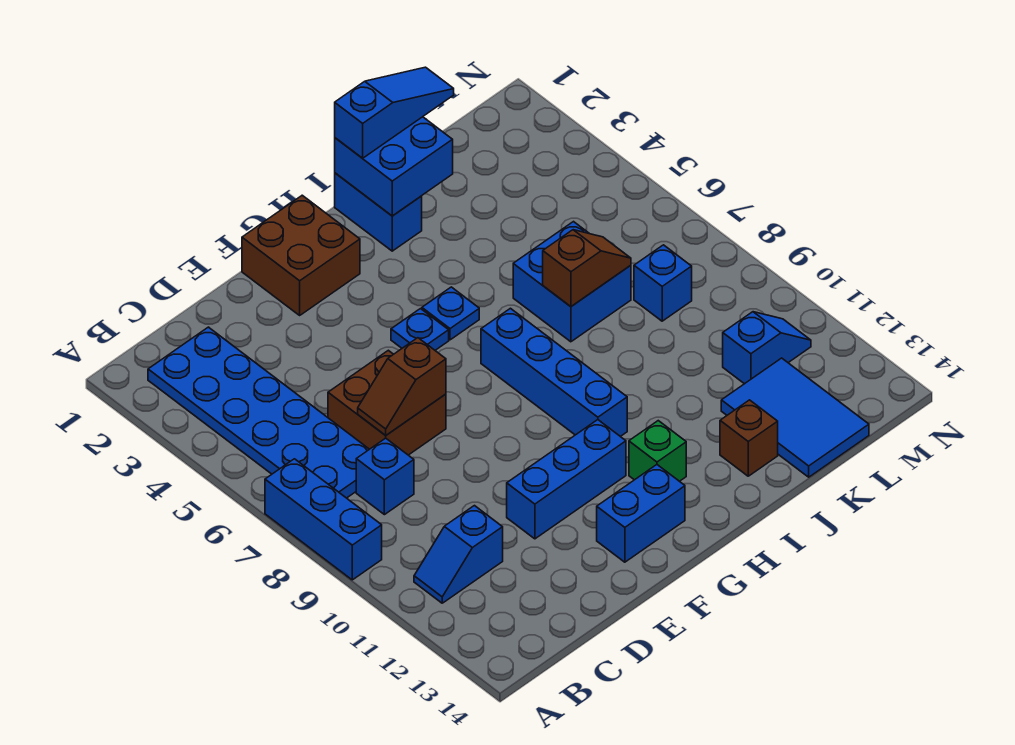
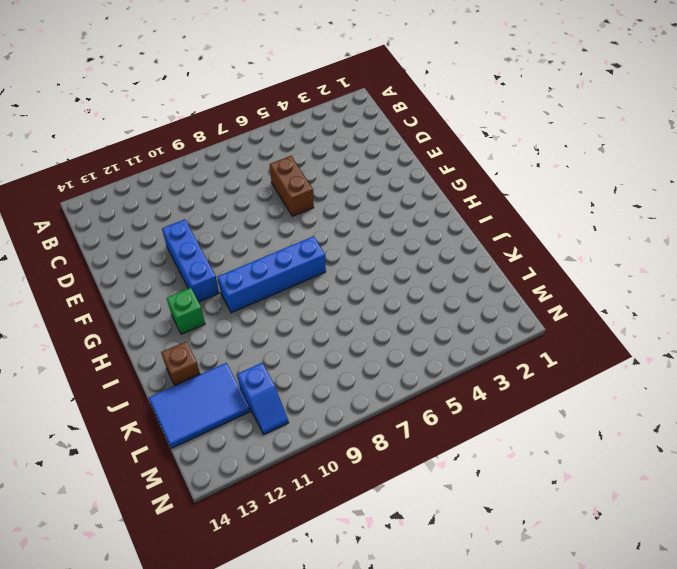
brown brick D6:E6 level 1 -> brown brick D6:E7 level 1
none -> blue brick A7:A9 level 1
none -> blue plate B2:C7 level 1
none -> blue slope B11:C11 level 1 top C

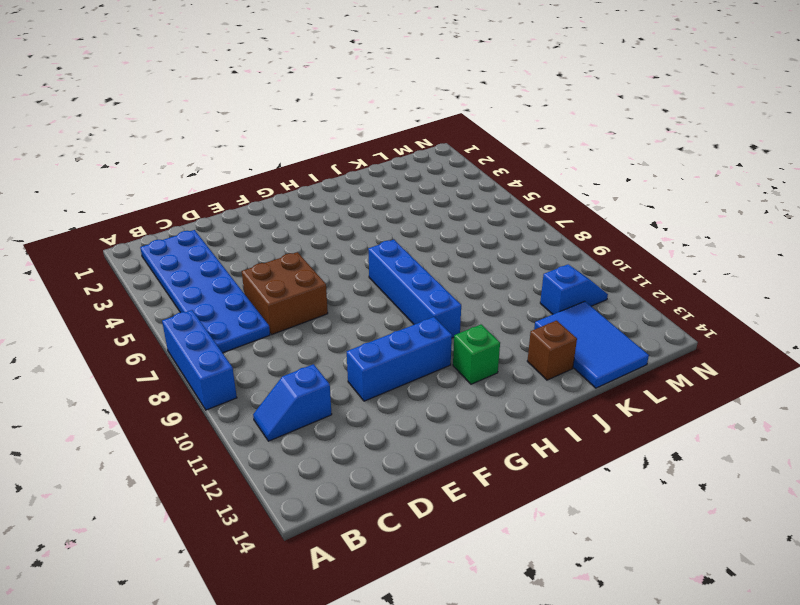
none -> blue brick C8 level 1
none -> brown brick F1:G2 level 1
none -> blue brick F13:G13 level 1

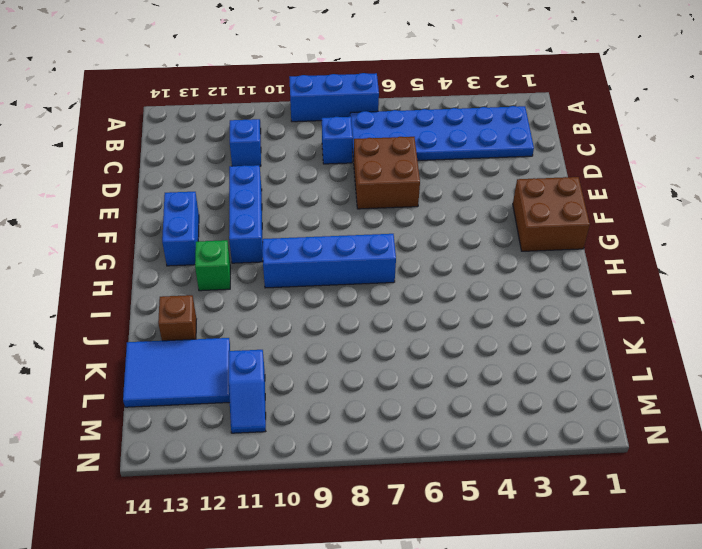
none -> blue plate G5 level 1
none -> blue plate H5 level 1
none -> blue brick I1:I2 level 1

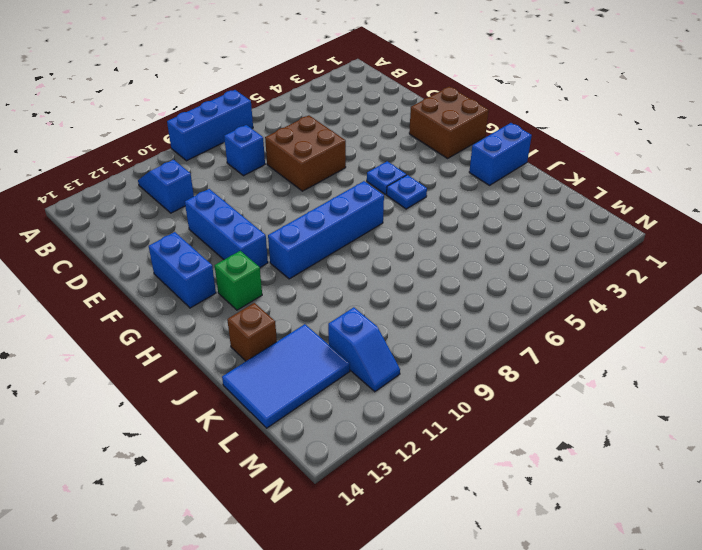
none -> blue plate B2:C7 level 1
none -> blue brick J6:K7 level 1
none -> blue brick L8 level 1

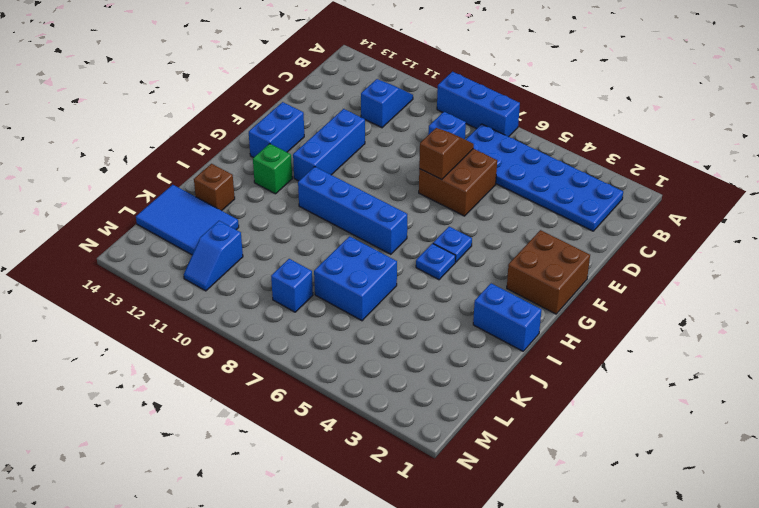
none -> blue brick I1:J2 level 2
none -> brown slope J7:K7 level 2 top J
none -> blue slope I1:K1 level 3 top I

